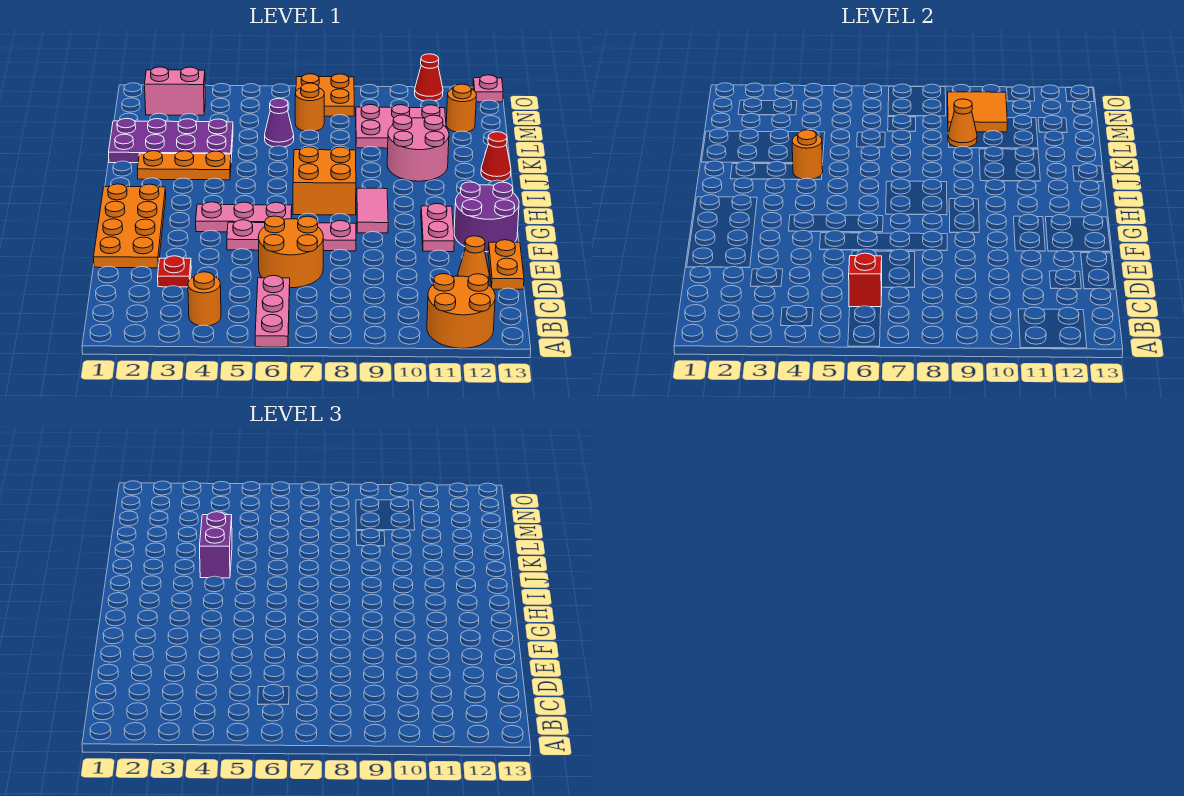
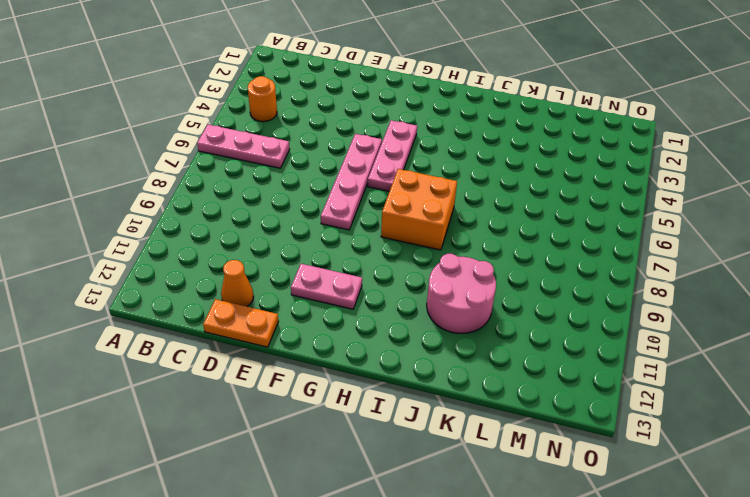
none -> orange round brick A11:B12 level 1
none -> red plate D3 level 1
none -> orange round brick D6:E7 level 1
none -> orange plate E1:H2 level 1

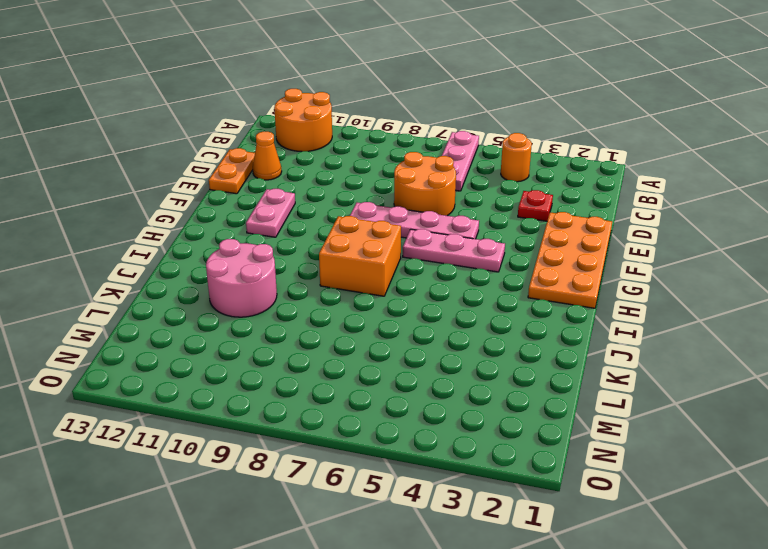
none -> purple round brick F12:G13 level 1
none -> pink tile G9:H9 level 1
none -> orange plate J2:J4 level 1
none -> red cone J13 level 1

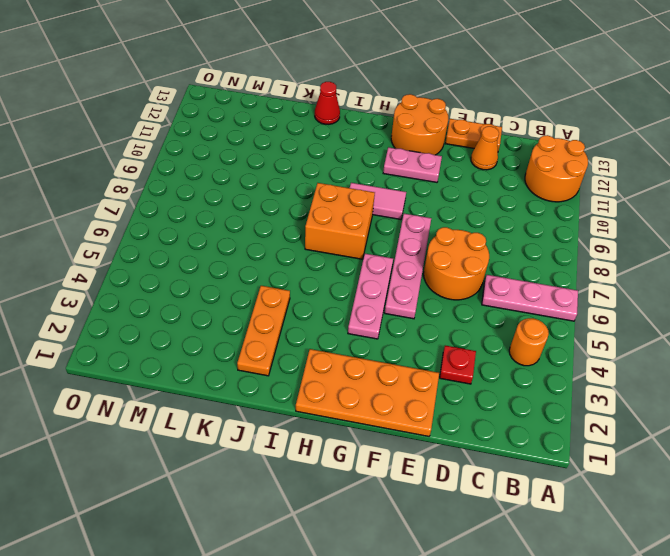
orange round brick F12:G13 level 1 -> purple round brick F12:G13 level 1
none -> pink round brick J10:K11 level 1
none -> purple plate K1:L4 level 1
none -> purple cone L6 level 1
none -> pink plate L9:M11 level 1

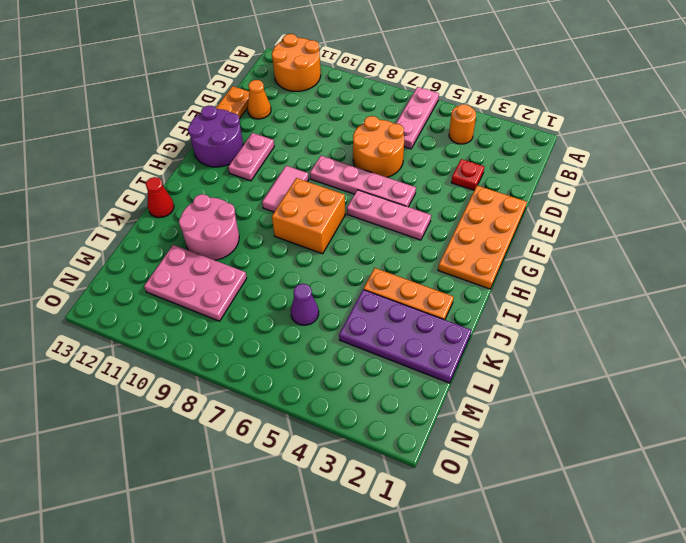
none -> orange round brick M7 level 1
none -> orange round brick M12 level 1
none -> pink brick N2:N3 level 1
none -> orange plate N7:O8 level 1

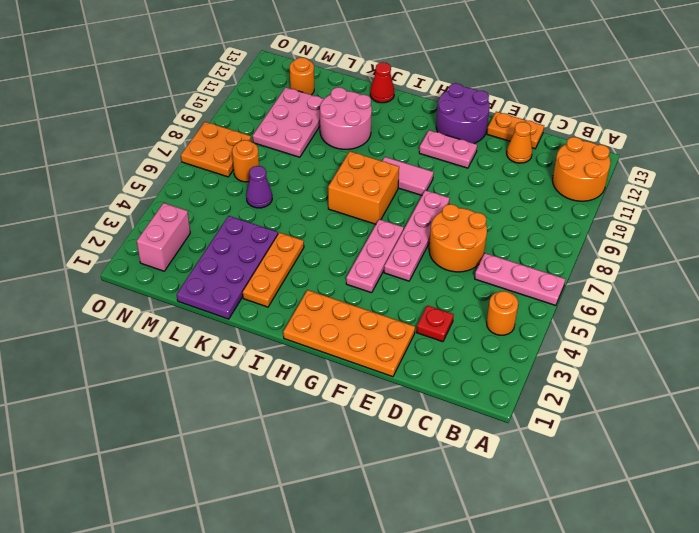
none -> red cone O11 level 1
none -> pink plate O13 level 1
none -> red brick C6 level 2
none -> orange round brick J4 level 2

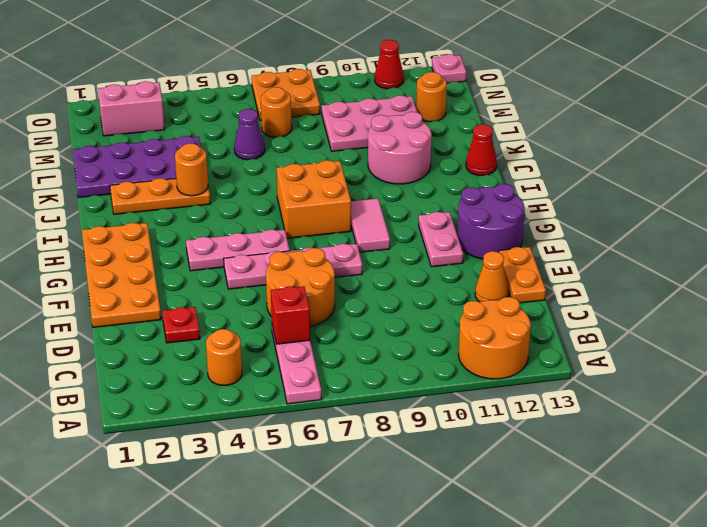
none -> orange cone L9 level 2
none -> orange tile M9:N10 level 2
none -> purple brick J4:K4 level 3

